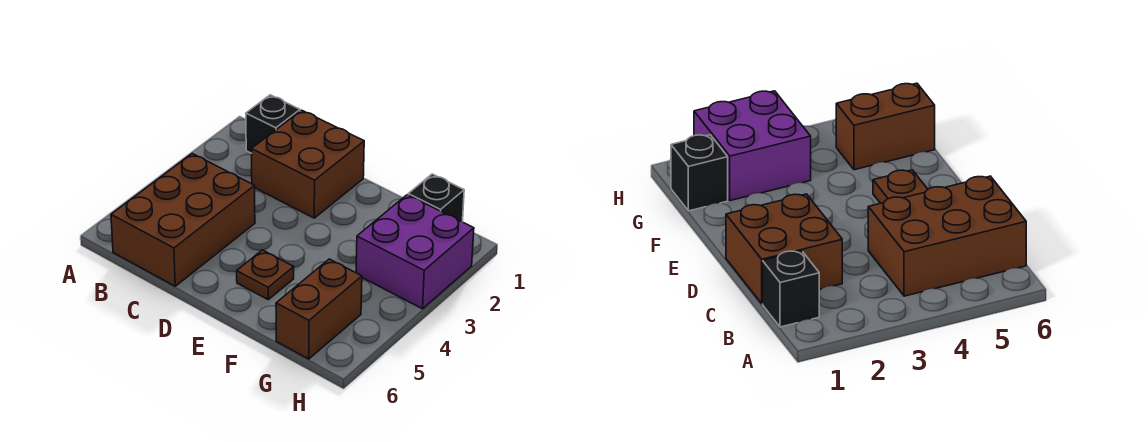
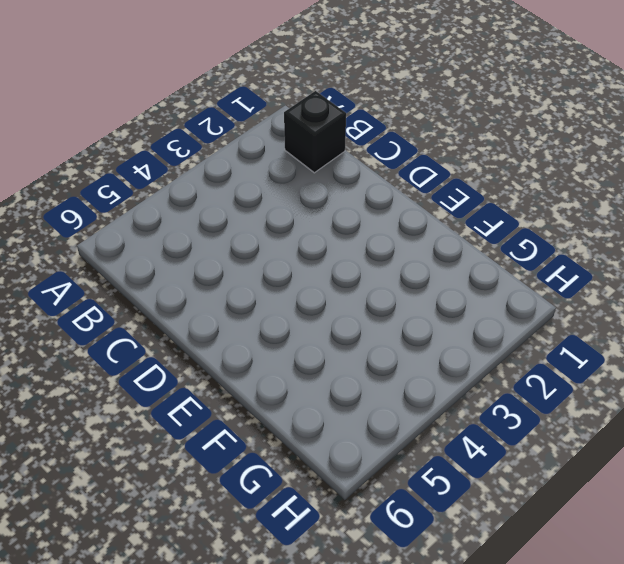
none -> brown brick B4:C6 level 1
none -> brown brick C1:D2 level 1

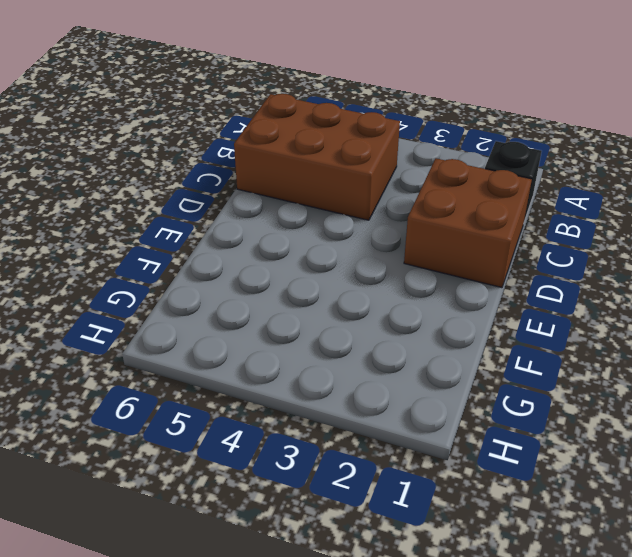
none -> brown plate E5 level 1
none -> black brick G1 level 1

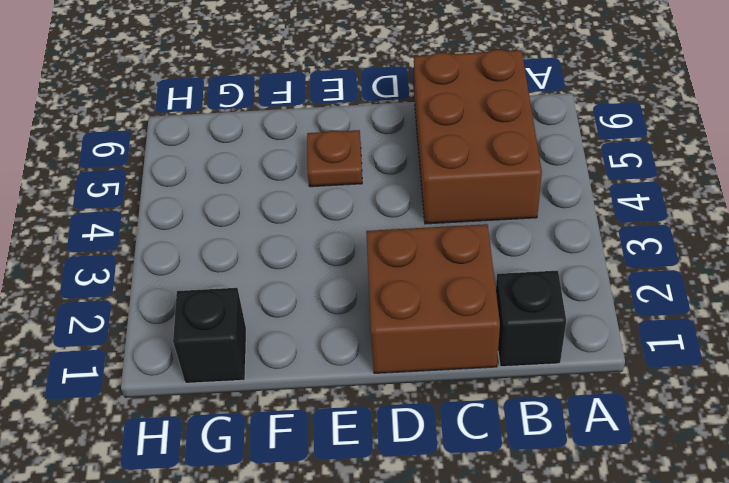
none -> purple brick G2:H3 level 1
none -> brown brick G5:G6 level 1

